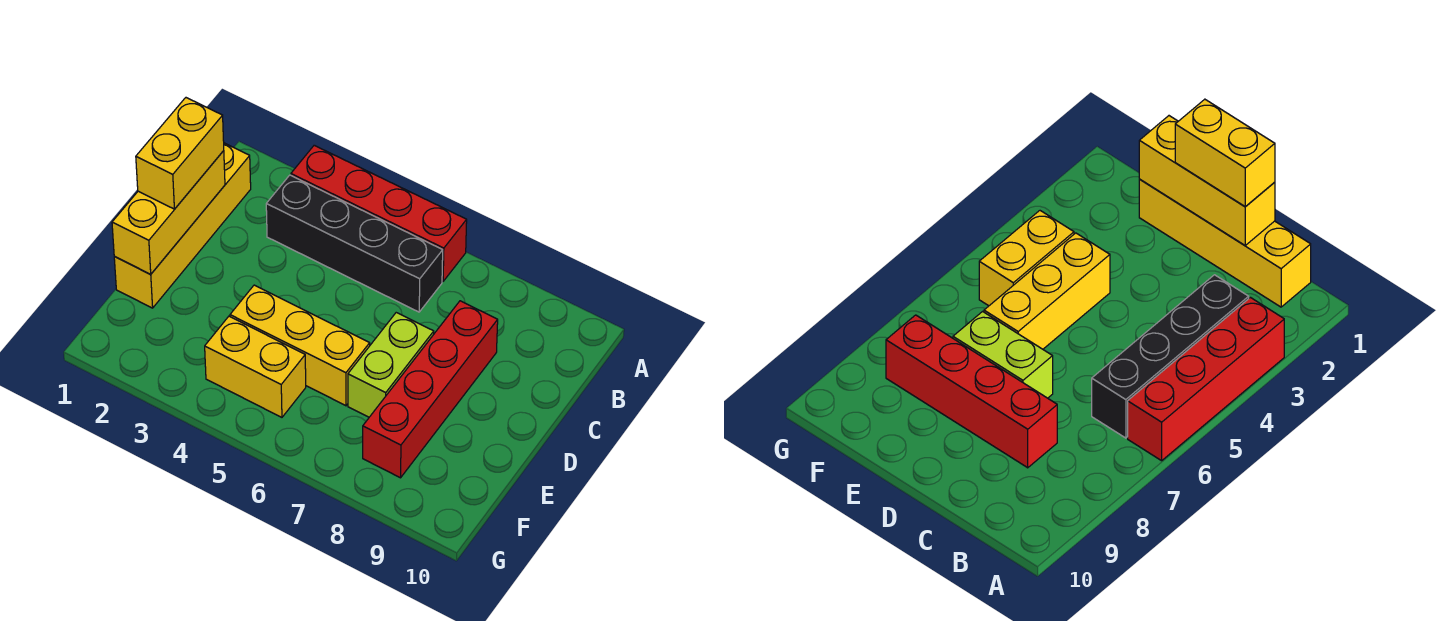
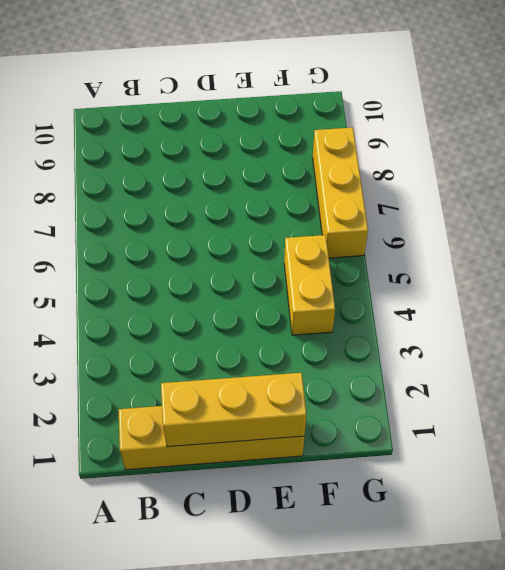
yellow brick G6:G8 level 1 -> yellow brick E4:E6 level 1
none -> red brick A3:A6 level 1
none -> black brick B3:B6 level 1

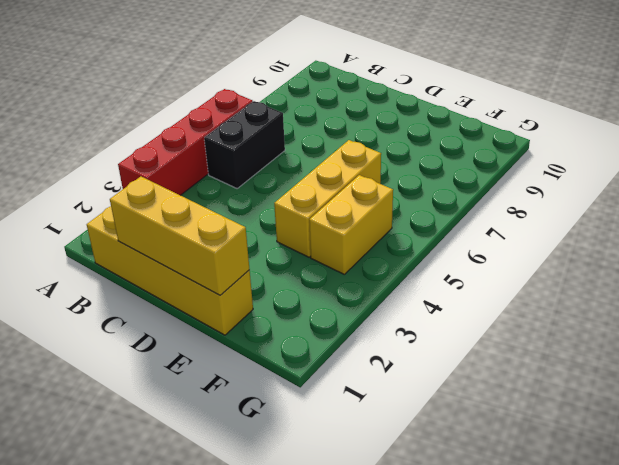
black brick B5:B6 level 1 -> black brick B3:B6 level 1
none -> red brick C8:F8 level 1
none -> lime brick D7:E7 level 1

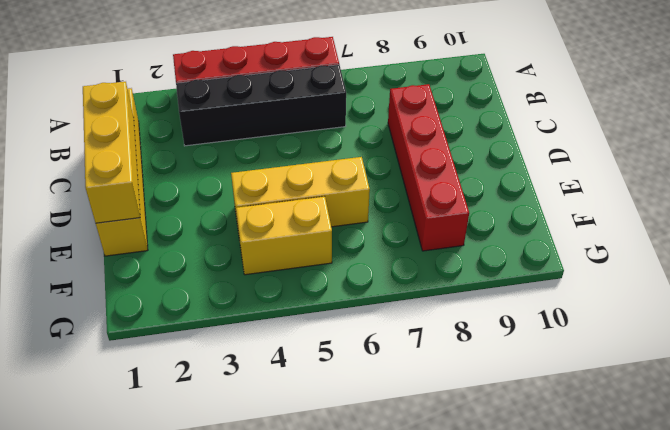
none -> lime brick D7:E7 level 1
none -> yellow brick C1:D1 level 3

